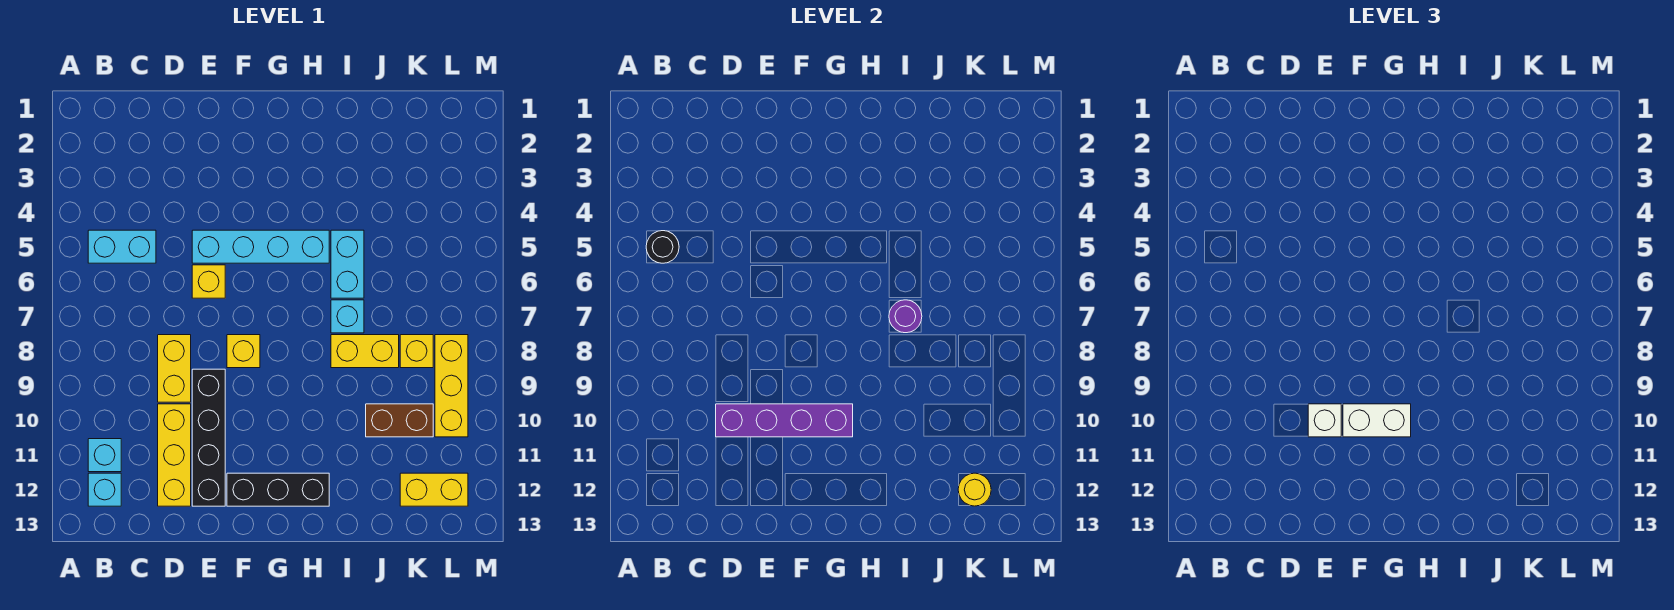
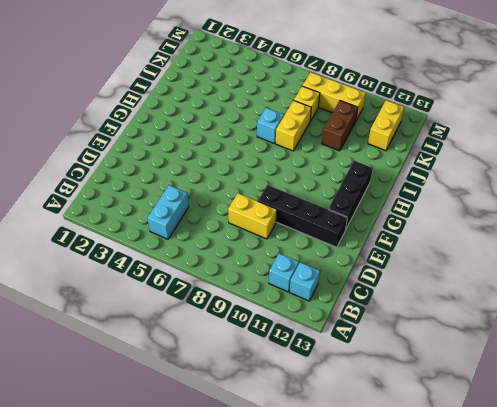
none -> yellow brick D10:D12 level 1
none -> cyan brick E5:H5 level 1
none -> yellow brick E6 level 1

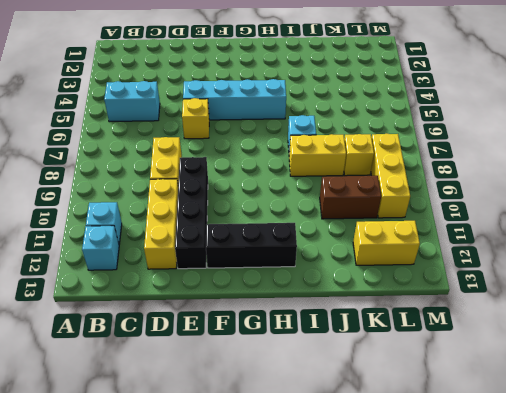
none -> yellow brick F8 level 1
none -> cyan brick I5:I6 level 1
none -> black round brick B5 level 2

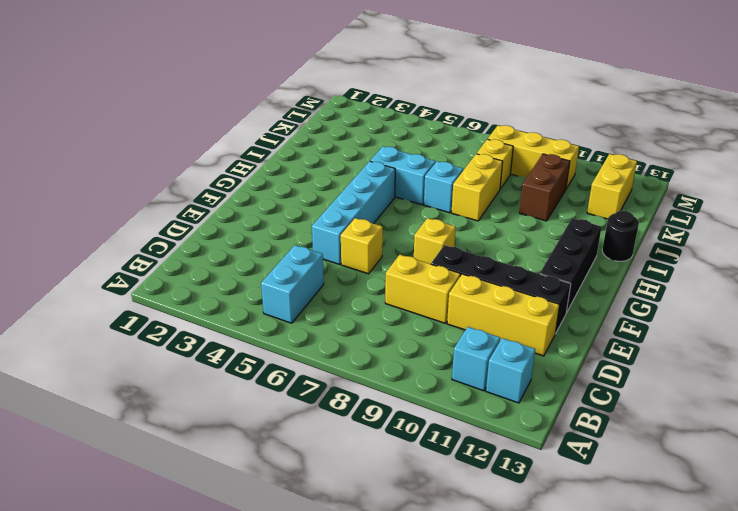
black round brick I13 level 1 -> black round brick B5 level 2
none -> purple brick D10:G10 level 2
none -> purple round brick I7 level 2
none -> yellow round brick K12 level 2

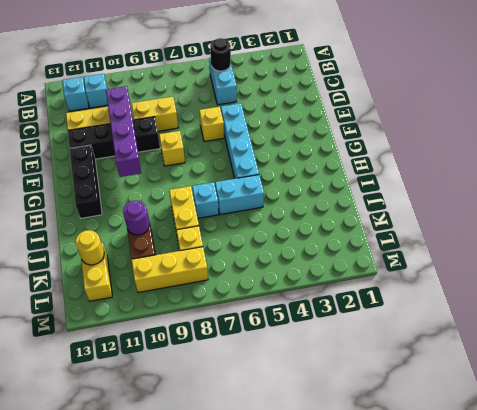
purple round brick J10 level 2 -> purple round brick I7 level 2
none -> white brick E10 level 3
none -> white brick F10:G10 level 3

